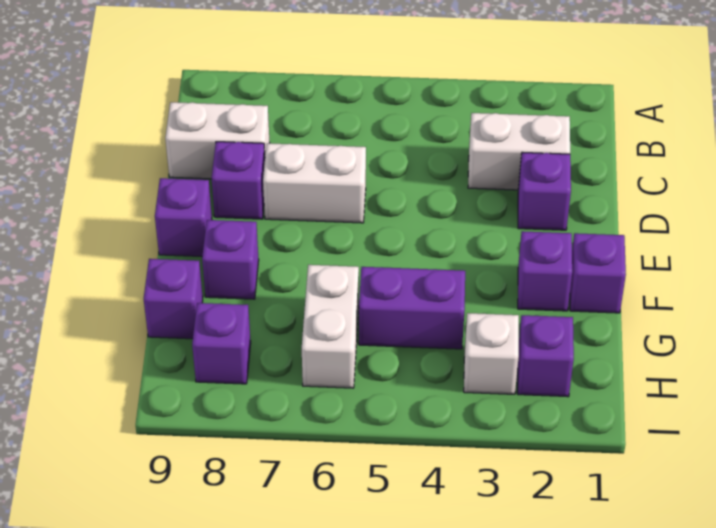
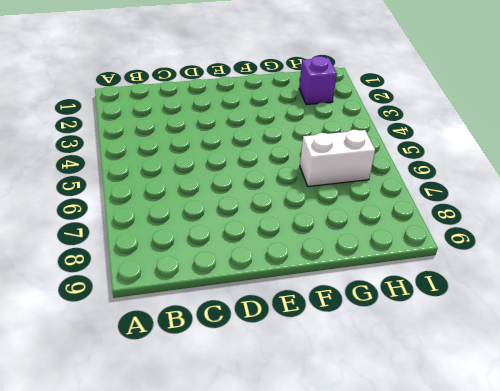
none -> white brick C2:C3 level 1
none -> white brick C8:C9 level 1
none -> purple brick D2 level 1

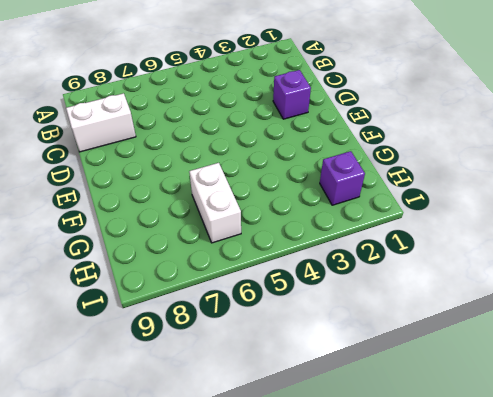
none -> white brick C2:C3 level 1
none -> white brick D6:D7 level 1
none -> purple brick D8 level 1

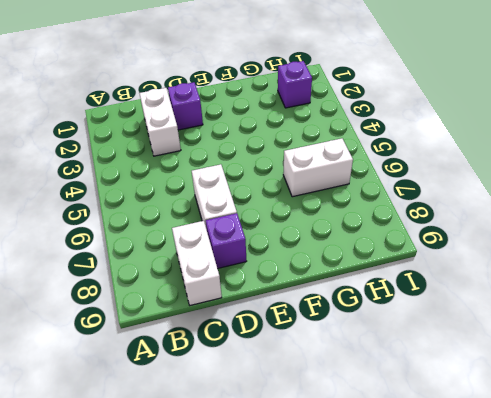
none -> purple brick E9 level 1
none -> purple brick F1 level 1
none -> purple brick F2 level 1

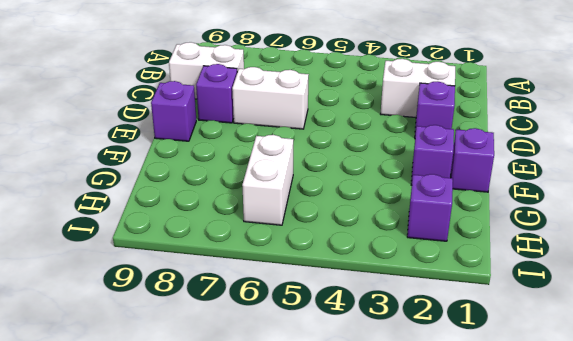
none -> purple brick F8 level 1
none -> purple brick G4:G5 level 1
none -> purple brick G9 level 1

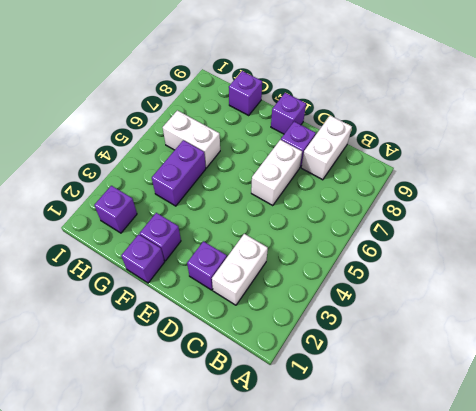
none -> purple brick F8 level 1
none -> white brick H3 level 1
none -> purple brick H8 level 1

